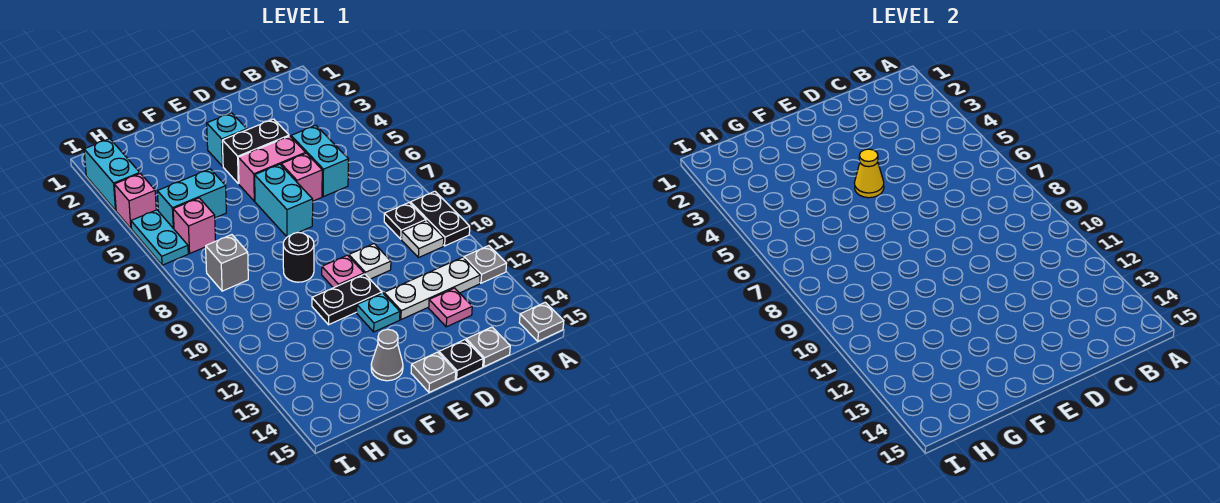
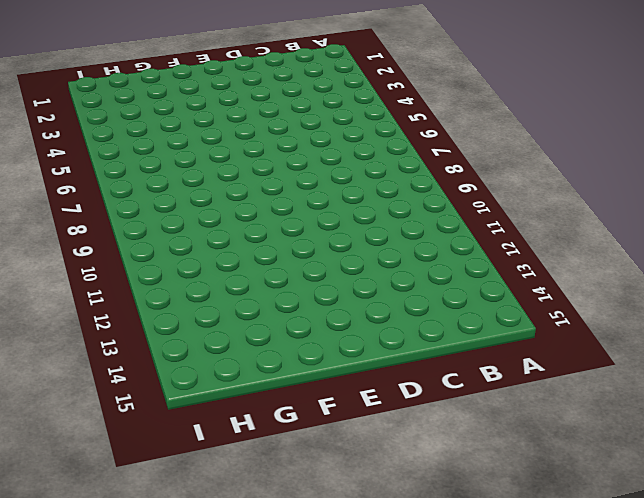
none -> black plate A9:A10 level 1
none -> grey plate A12 level 1
none -> grey plate A15 level 1

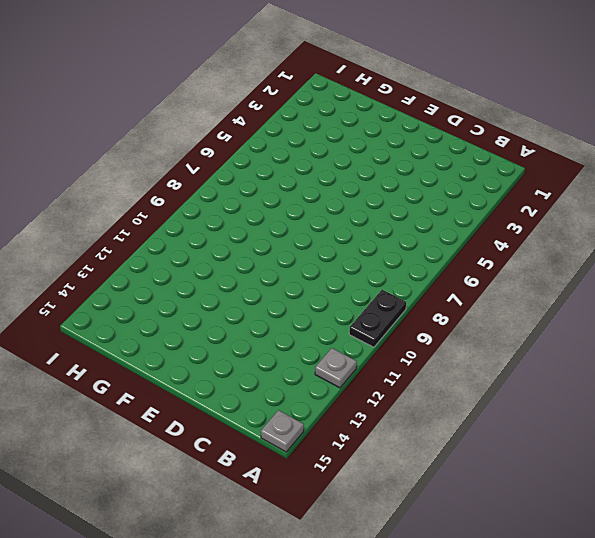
none -> black plate B9 level 1
none -> white plate B10 level 1
none -> white plate B12:D12 level 1

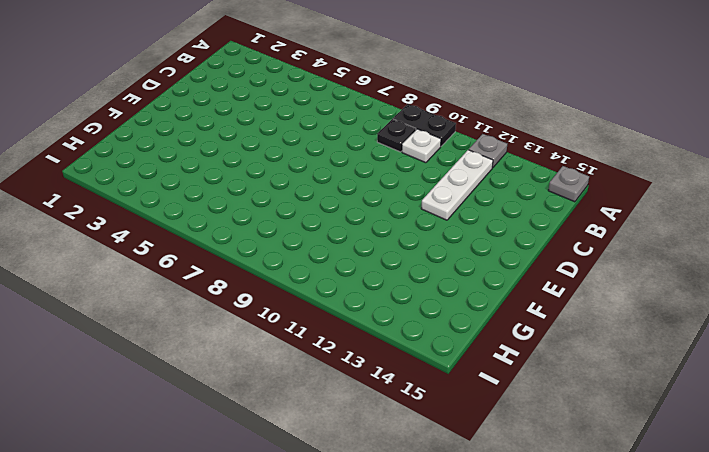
none -> cyan brick C5:C6 level 1
none -> pink plate C13 level 1
none -> grey plate C15 level 1

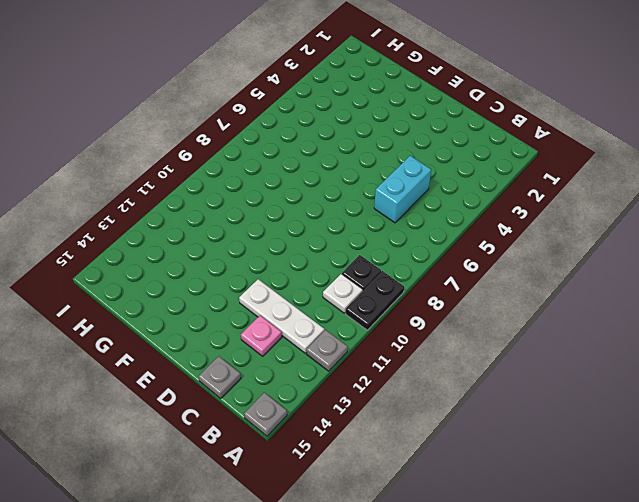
none -> black brick D4:E4 level 1
none -> pink brick D5:E5 level 1
none -> pink brick D6 level 1

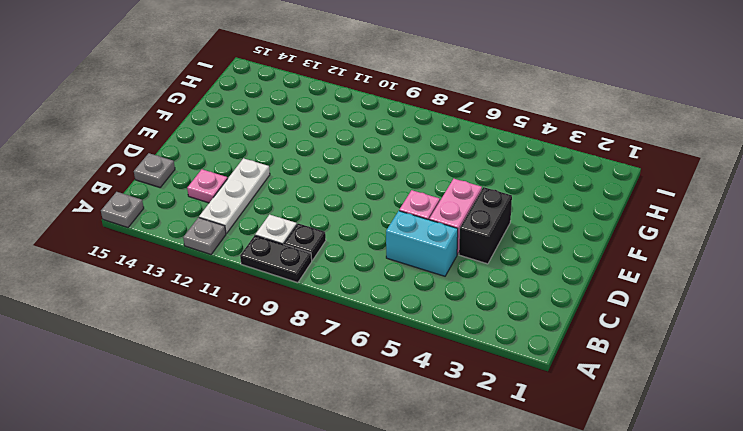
none -> white plate D10 level 1
none -> black plate D15 level 1
none -> cyan brick E3 level 1

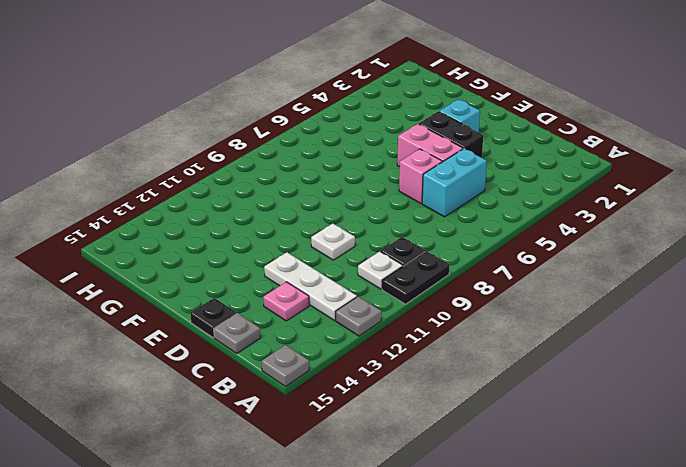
none -> cyan brick E6:E7 level 1
none -> pink plate E10 level 1
none -> black plate E11:F11 level 1

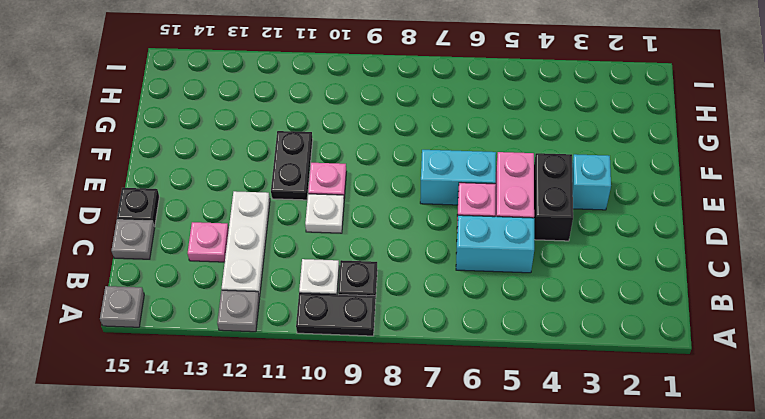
none -> cyan plate E12 level 1
none -> grey plate E15 level 1
none -> black round brick F9 level 1

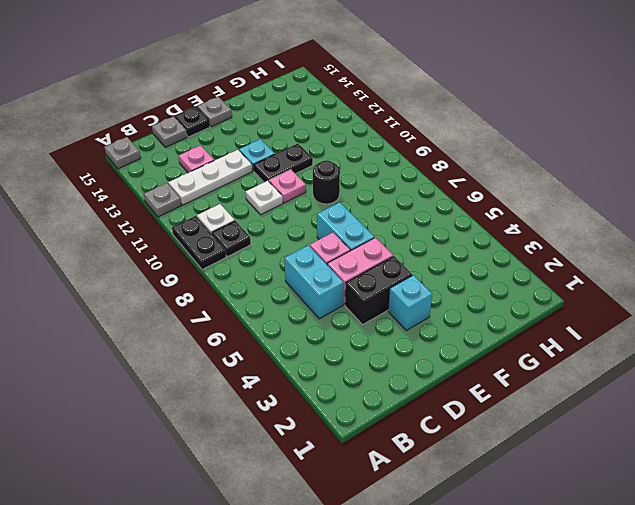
none -> grey cone F14 level 1
none -> cyan brick G5:H5 level 1
none -> pink brick H6 level 1

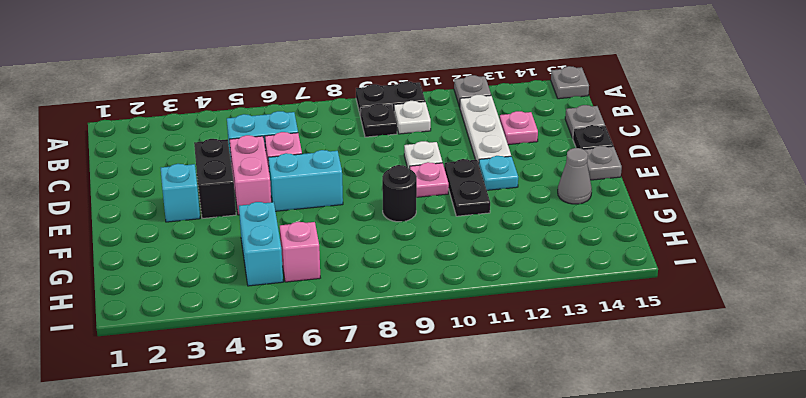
none -> grey brick H8 level 1
none -> cyan brick I2:I3 level 1
none -> pink brick I4 level 1

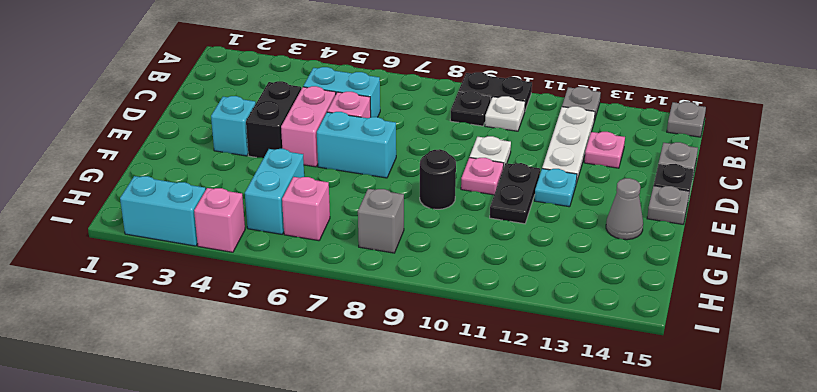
none -> cyan plate I5:I6 level 1
none -> yellow cone E5 level 2

